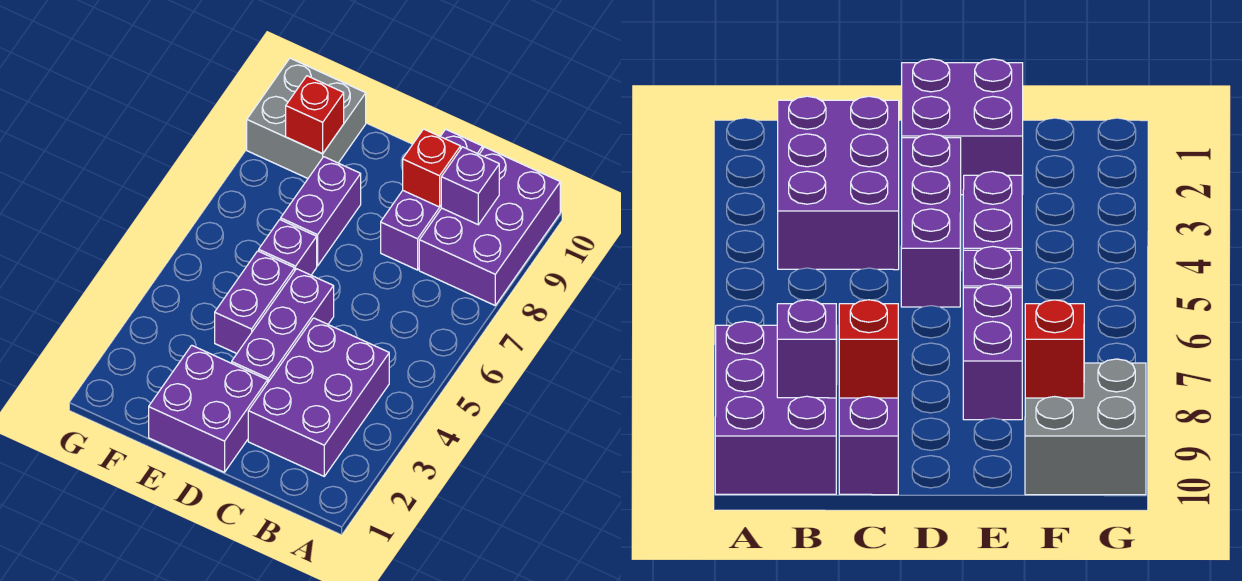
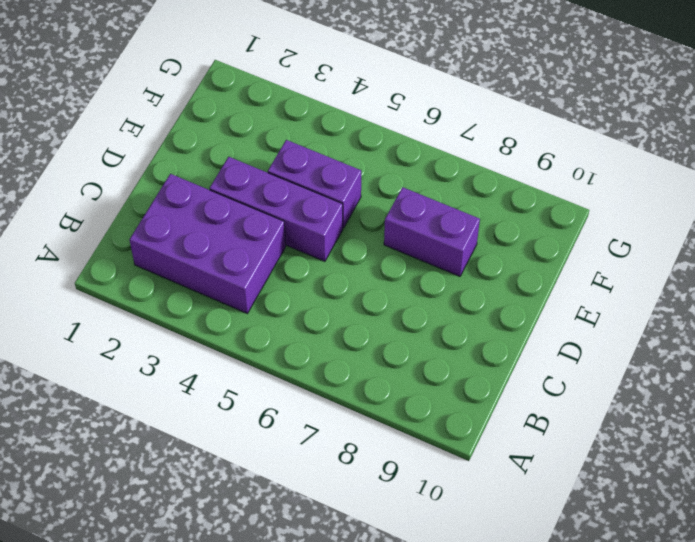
none -> purple brick A8:B10 level 1
none -> purple brick C8:C10 level 1
none -> purple brick D1:E2 level 1

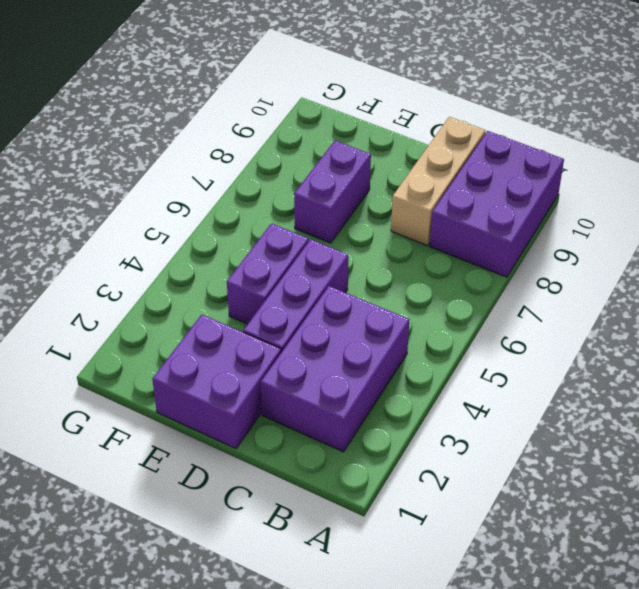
tan brick C8:C10 level 1 -> purple brick C8:C10 level 1
none -> purple brick E6 level 1
none -> grey brick F9:G10 level 1
none -> purple brick B9 level 2

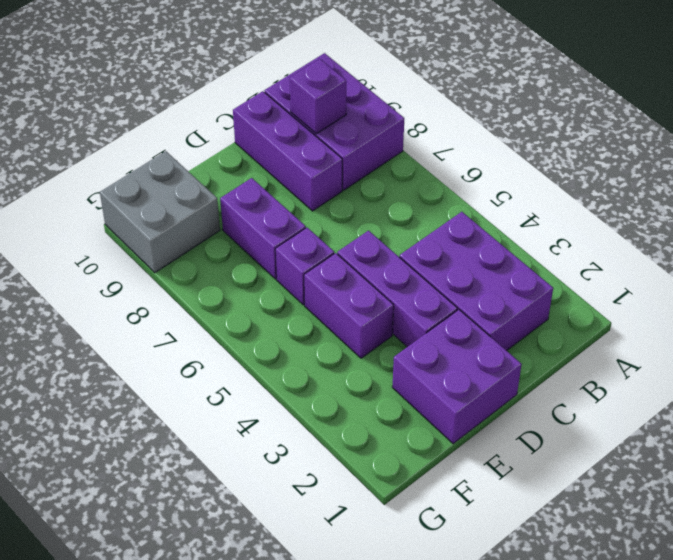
none -> red brick C9 level 2
none -> red brick F9 level 2

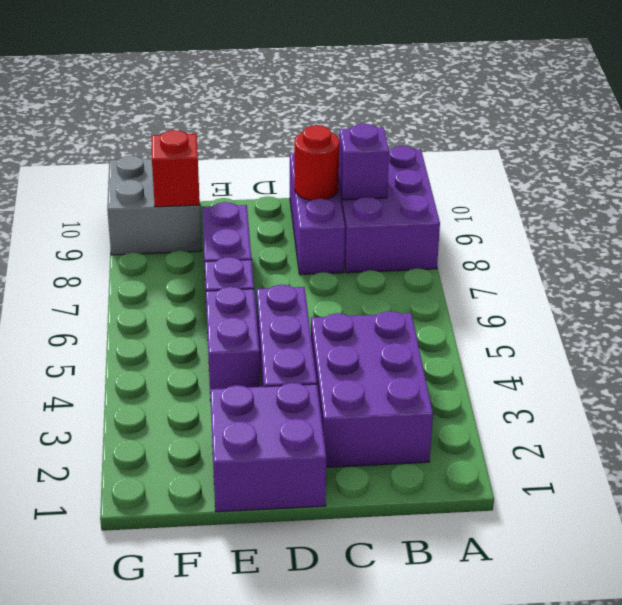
red round brick C9 level 2 -> red brick C9 level 2

